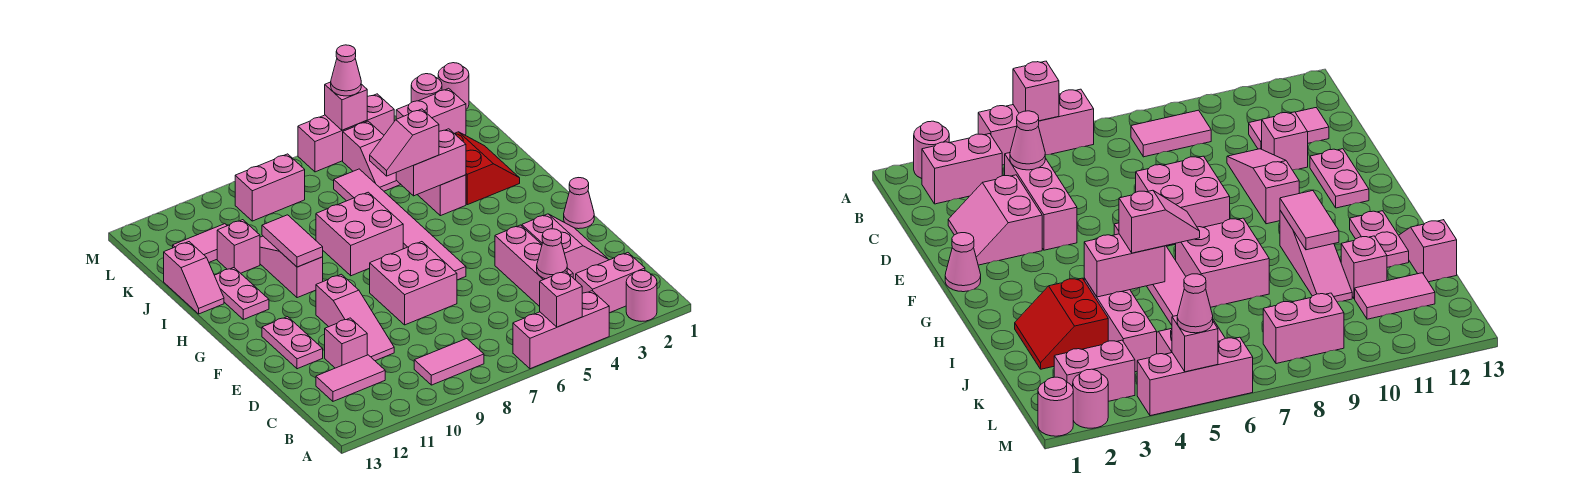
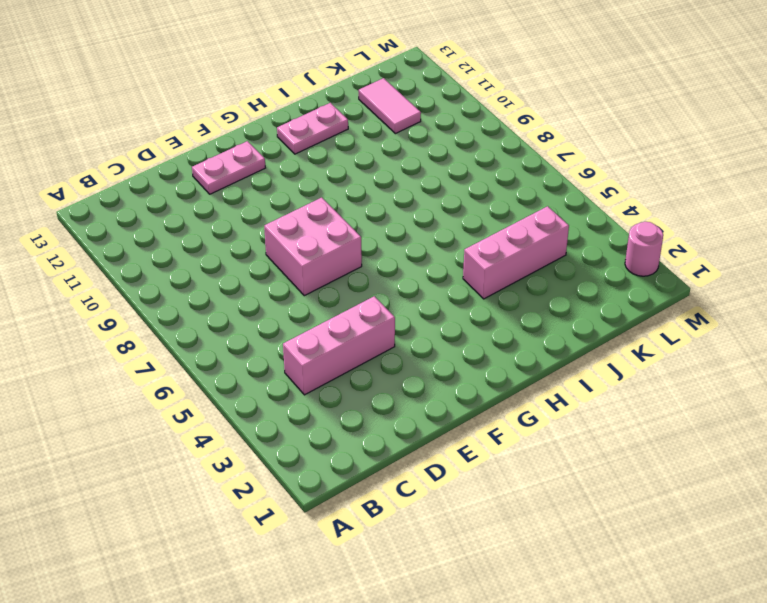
none -> pink round brick A2 level 1
none -> pink brick A4:A6 level 1
none -> pink brick B2:B3 level 1
none -> pink tile B8:B9 level 1

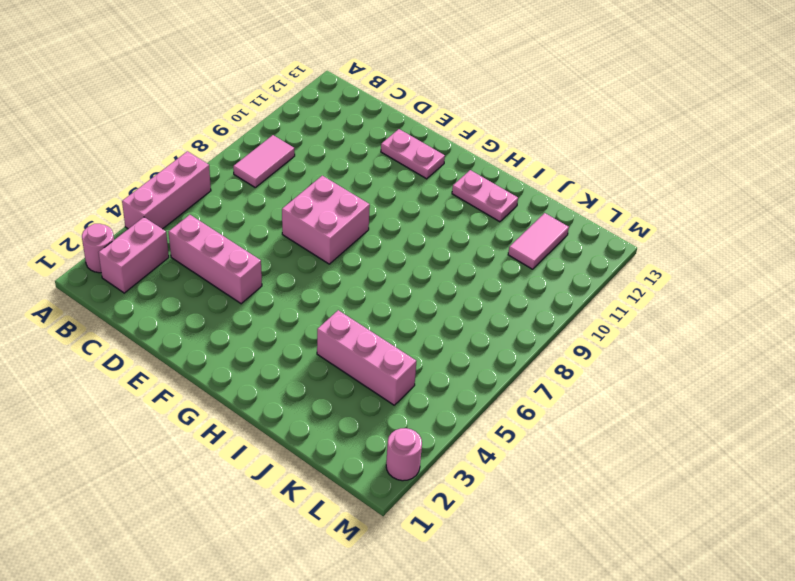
none -> pink tile C11:C12 level 1
none -> pink slope D2:E3 level 1 top 3
none -> pink slope D10:F10 level 1 top F
none -> pink brick D11 level 1

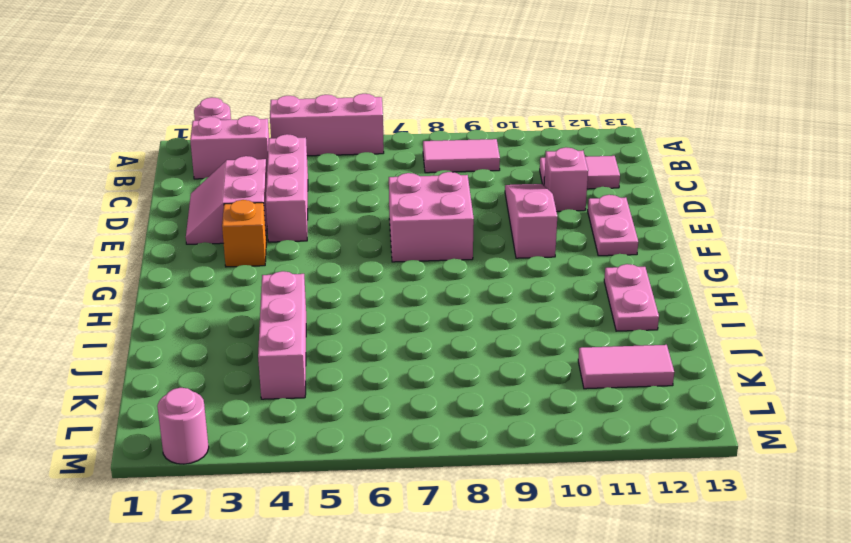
orange brick F3 level 1 -> none
none -> pink cone F1 level 1
none -> pink tile F6:K6 level 1
none -> pink brick H7:I8 level 1
none -> pink slope H10:J10 level 1 top H

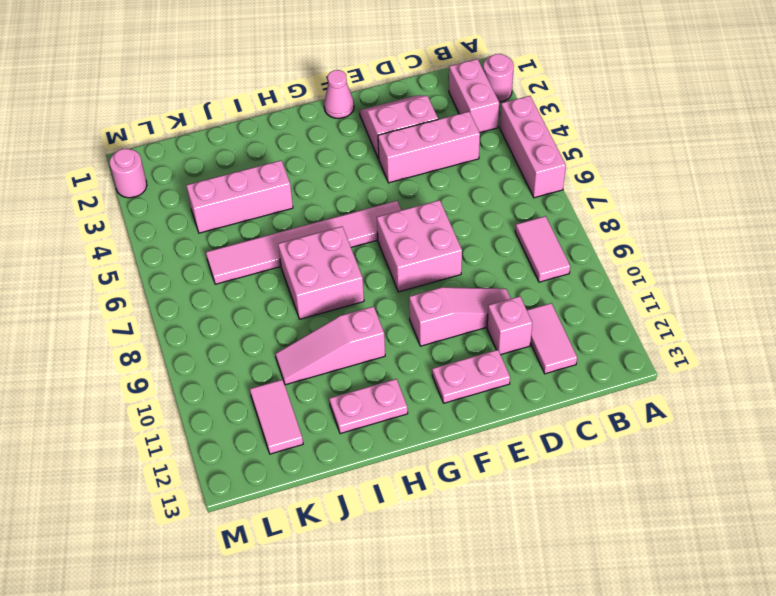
none -> red slope I2:J3 level 1 top 3
none -> pink slope I13:J13 level 1 top J
none -> pink brick J11 level 1
none -> pink slope K5:L5 level 1 top L

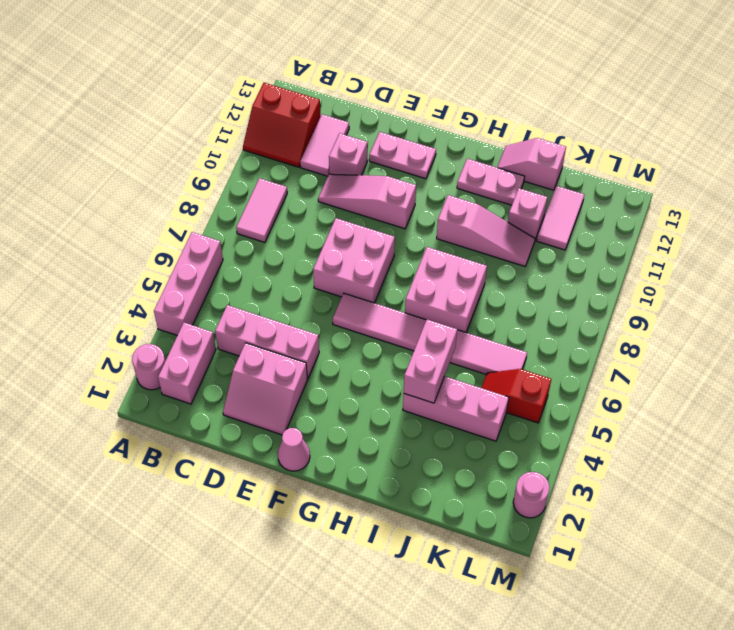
red slope A11:B12 level 1 top 12 -> red slope I2:J3 level 1 top 3
red slope K5:L5 level 1 top L -> pink slope K5:L5 level 1 top L
none -> pink brick L2:L3 level 1
none -> pink brick L8:L9 level 1
none -> pink round brick M1 level 1
none -> pink brick M4:M6 level 1

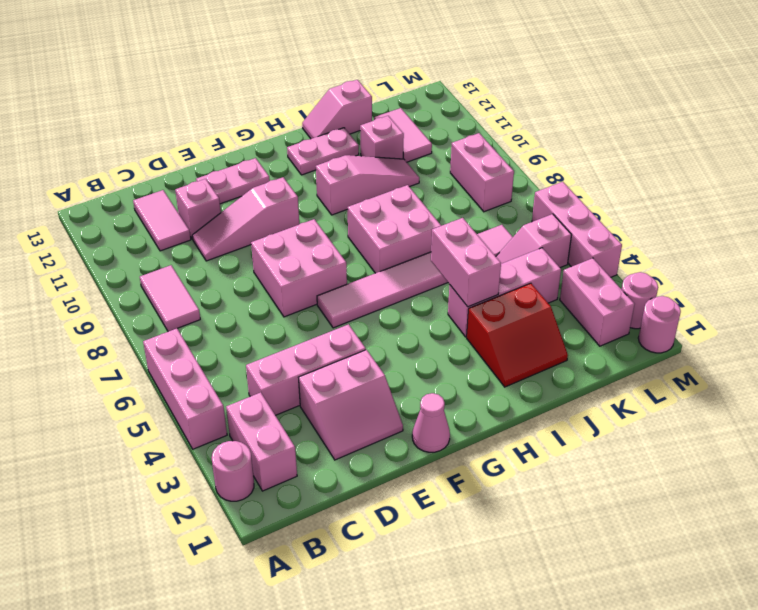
none -> pink brick A5 level 2
none -> pink cone C4 level 2
none -> pink tile H10:I10 level 2
none -> pink brick M5 level 2

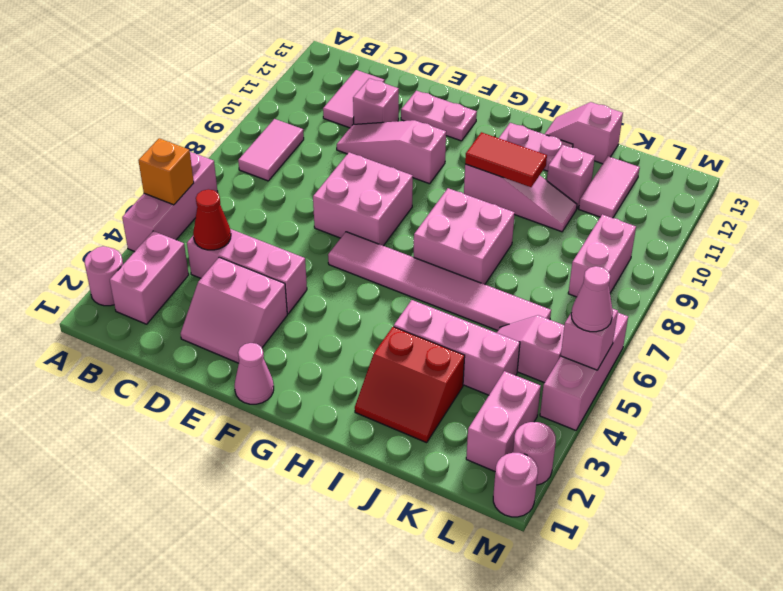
orange brick A5 level 2 -> pink brick A5 level 2
red cone C4 level 2 -> pink cone C4 level 2
red tile H10:I10 level 2 -> pink tile H10:I10 level 2
none -> pink brick I4:I5 level 2
none -> pink slope I5:I6 level 3 top 5

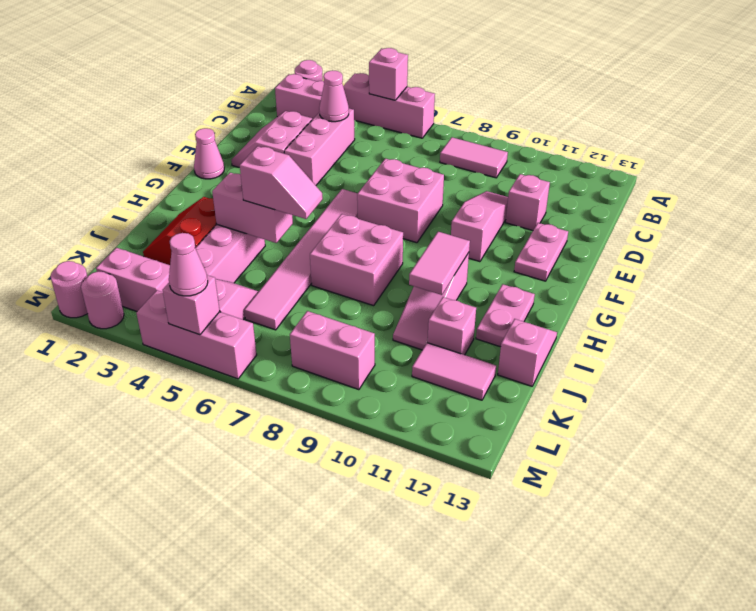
none -> pink tile C11:C12 level 1

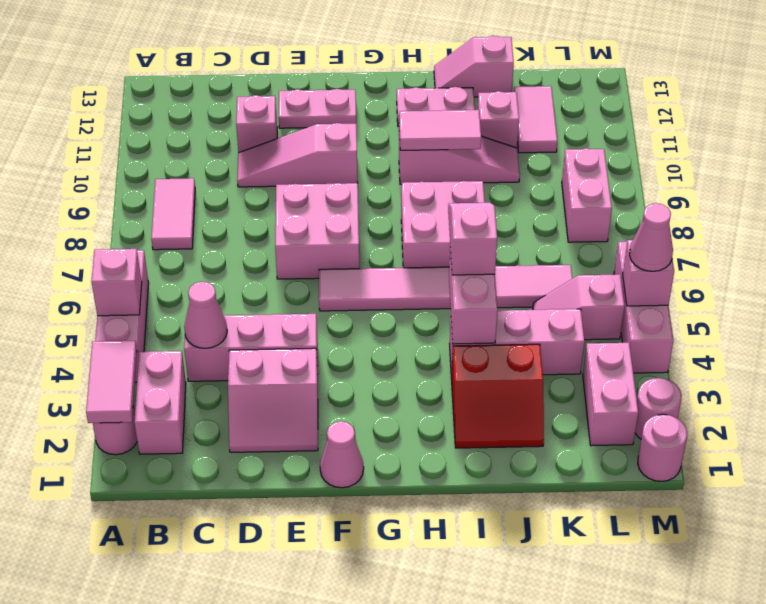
pink tile A2:A3 level 2 -> pink tile C11:C12 level 1

